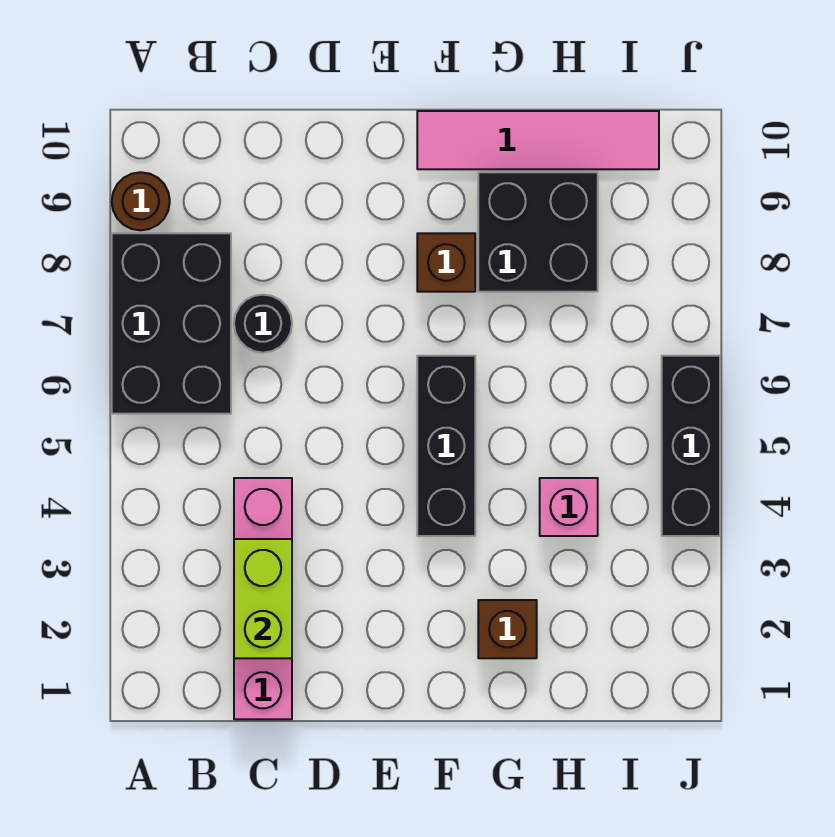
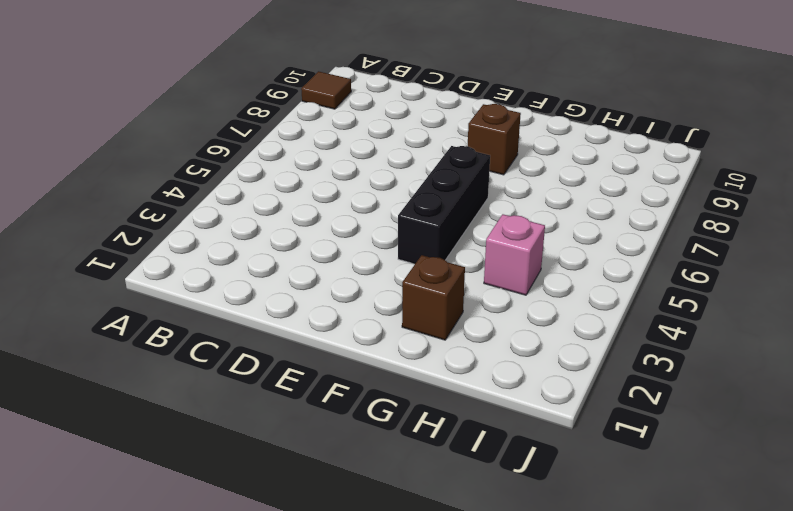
brown tile A9 level 1 -> brown round brick A9 level 1
none -> black brick A6:B8 level 1
none -> pink brick C1:C4 level 1
none -> black round brick C7 level 1

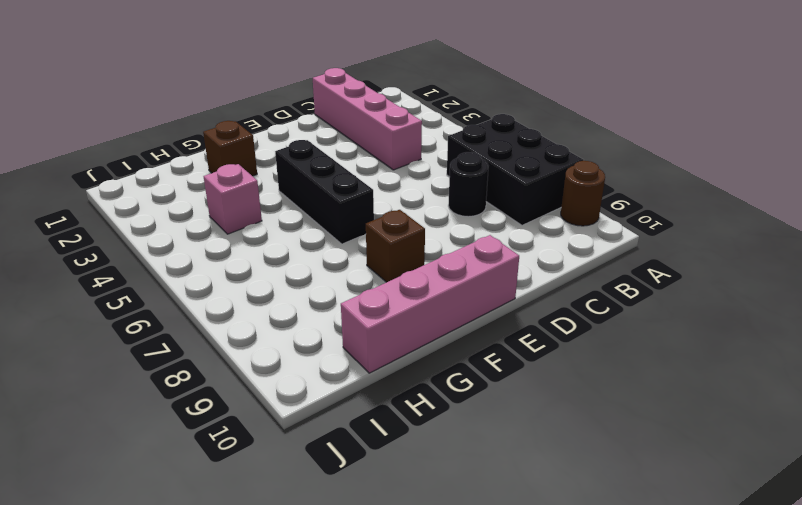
pink brick E10:H10 level 1 -> pink tile F10:I10 level 1
none -> black brick G8:H9 level 1
none -> black brick J4:J6 level 1
none -> lime brick C2:C3 level 2

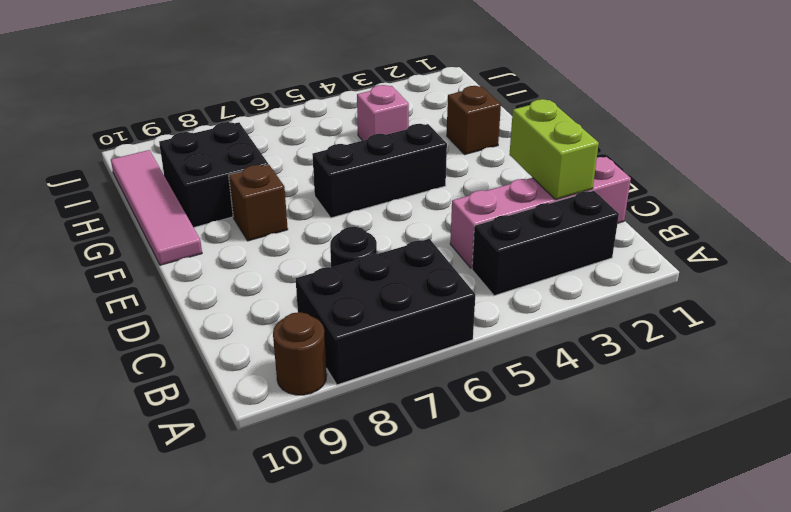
black brick B2:B4 level 1 -> black brick J4:J6 level 1
lime brick C2:D2 level 2 -> lime brick C2:C3 level 2

